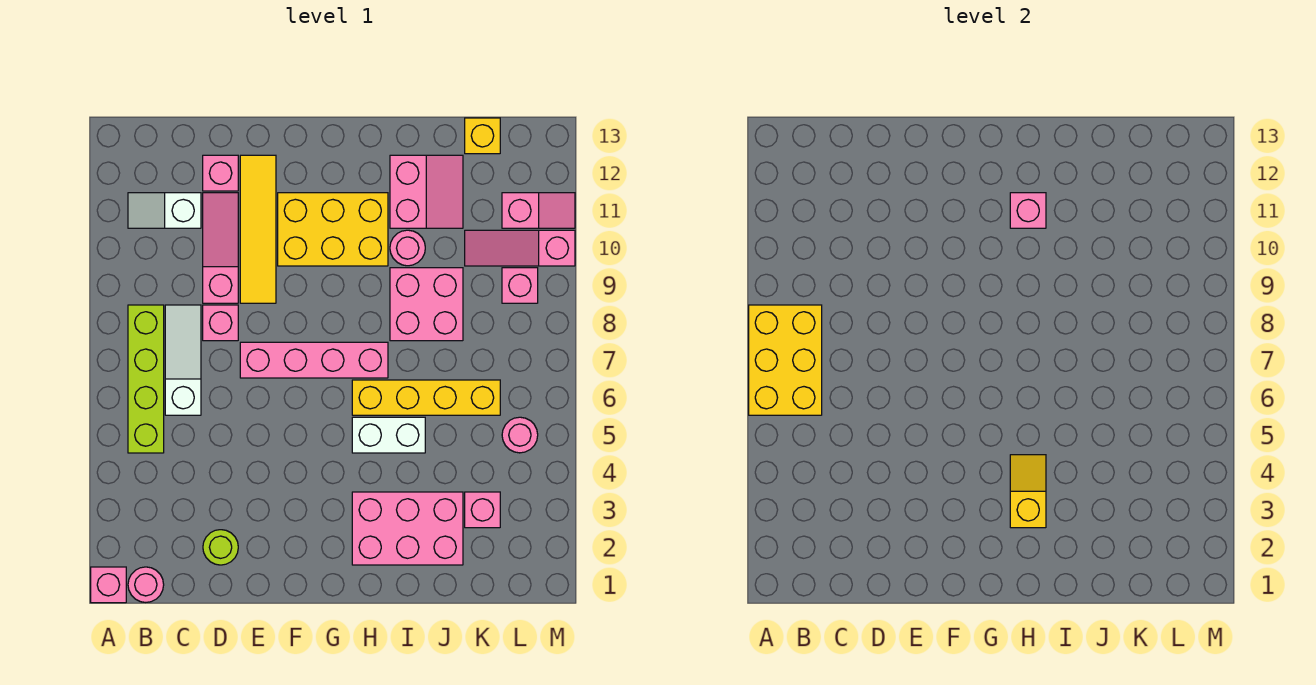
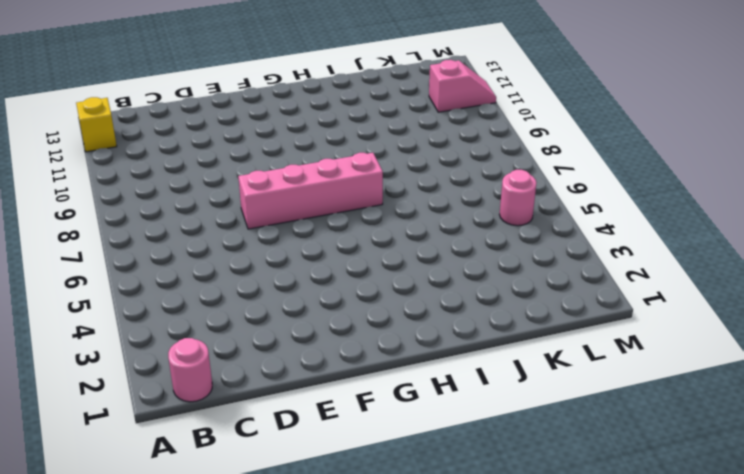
yellow brick A12 level 1 -> yellow brick K13 level 1
none -> pink brick A1 level 1
none -> lime brick B5:B8 level 1
none -> white slope B11:C11 level 1 top C

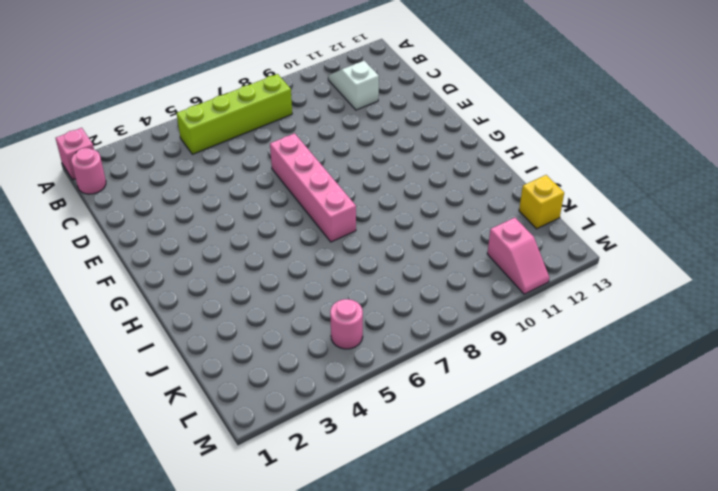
none -> white slope C6:C8 level 1 top 6
none -> lime round brick D2 level 1
none -> pink brick D8 level 1

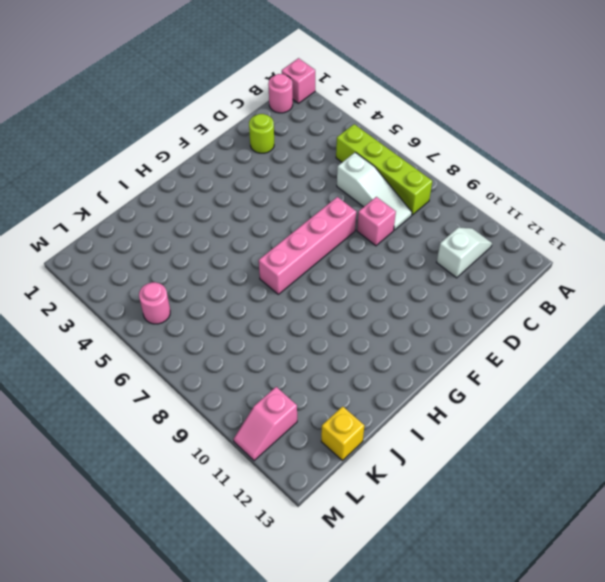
none -> pink slope D9:D11 level 1 top 9
none -> pink brick D12 level 1
none -> yellow tile E9:E12 level 1

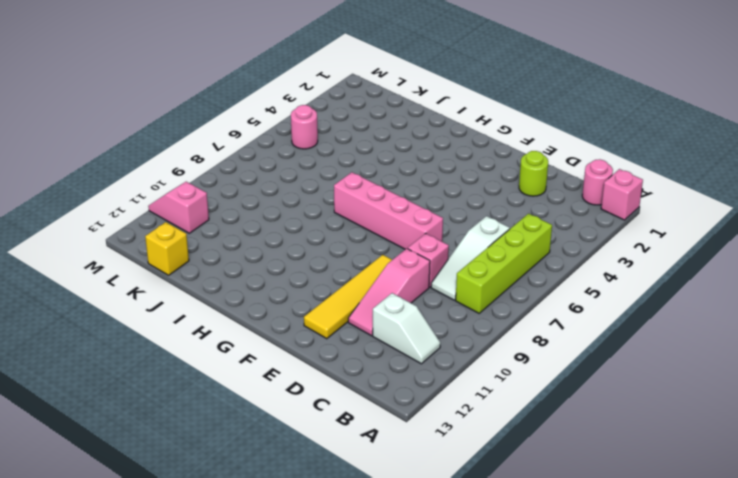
none -> pink brick D12 level 1
none -> yellow brick F10:H11 level 1
none -> pink brick H2:J3 level 1

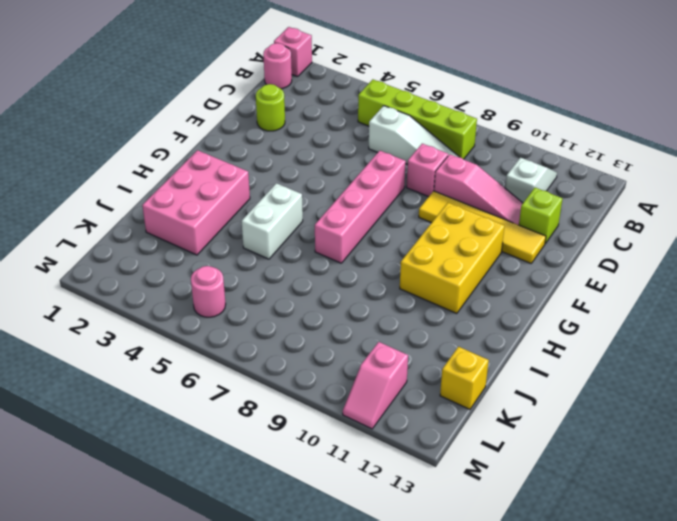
lime brick D12 level 1 -> pink brick D12 level 1
none -> yellow brick H6:K6 level 1
none -> pink brick I8:J9 level 1
none -> pink round brick I10 level 1

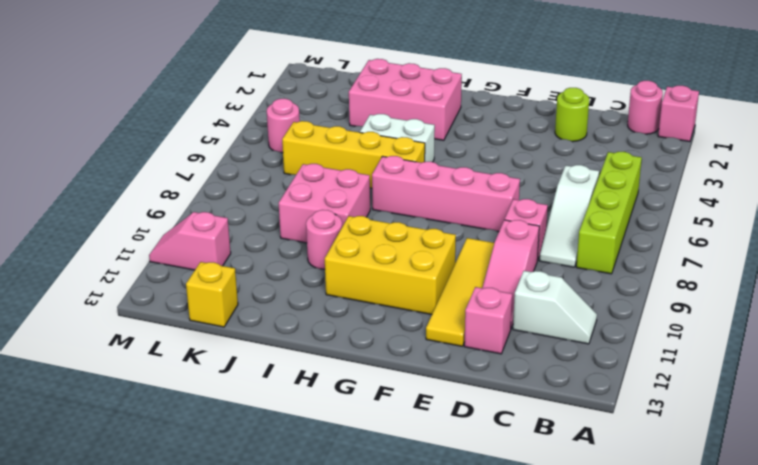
none -> pink slope I11:J12 level 1 top I
none -> pink brick K3 level 1
none -> pink slope K10:M10 level 1 top M

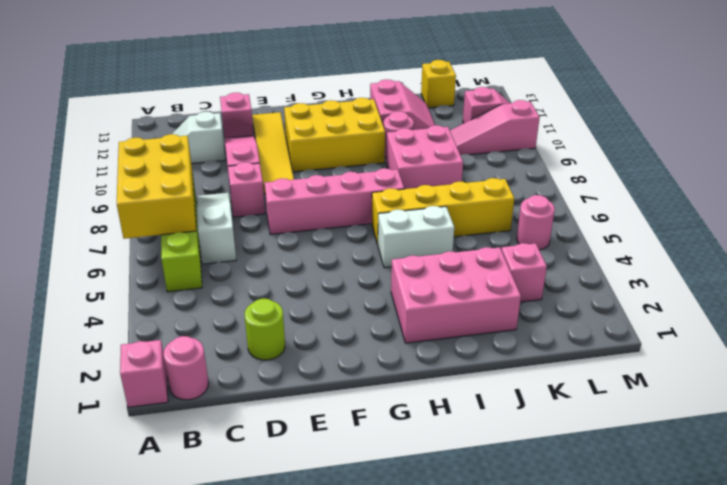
none -> pink brick L9 level 1
none -> yellow slope H3:H4 level 2 top 3
none -> pink brick H11 level 2

